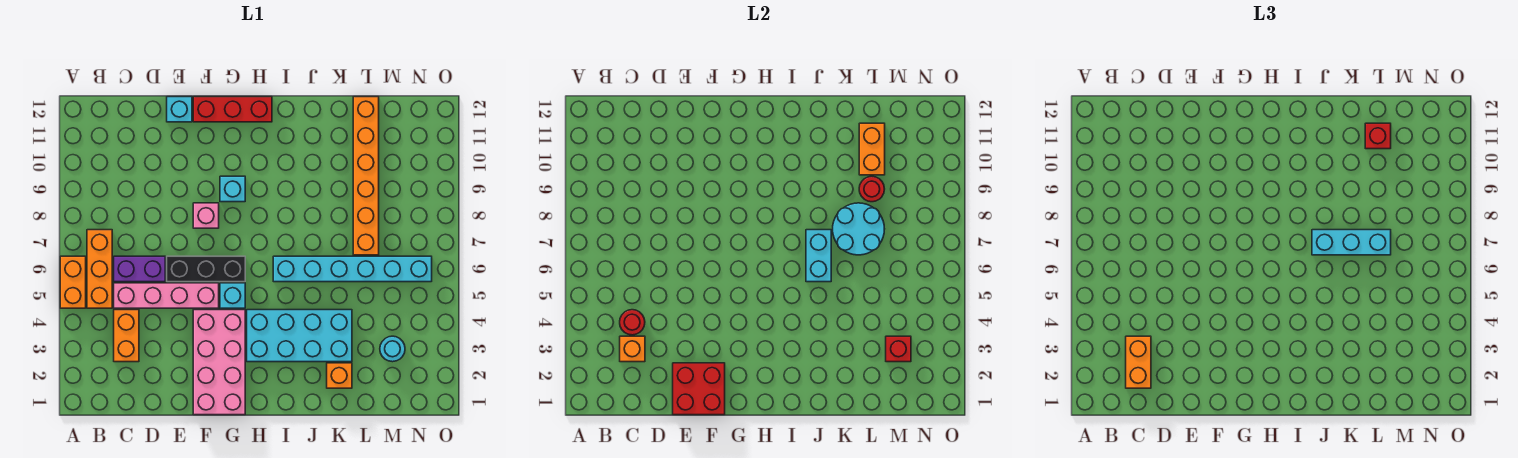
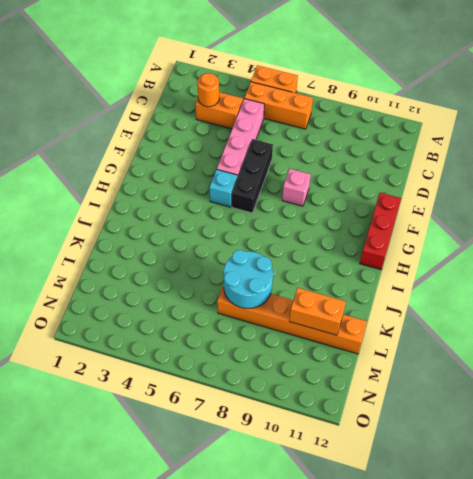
orange round brick C3 level 2 -> orange brick C3 level 2
none -> purple brick C6:D6 level 1
none -> cyan brick E12 level 1
none -> pink brick F1:G4 level 1

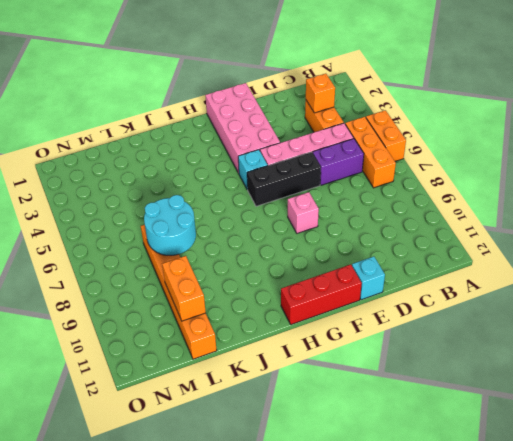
none -> cyan brick G9 level 1
none -> cyan brick H3:K4 level 1
none -> cyan brick I6:N6 level 1

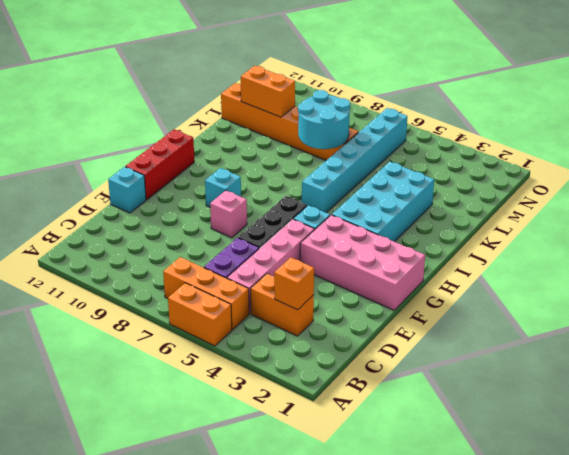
none -> orange brick K2 level 1
none -> cyan round brick M3 level 1
none -> red round brick C4 level 2

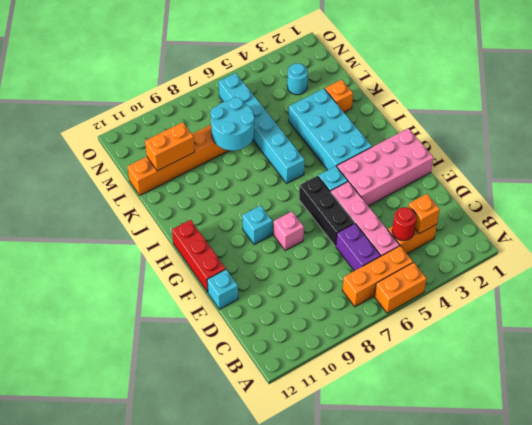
none -> red brick E1:F2 level 2
none -> cyan brick J6:J7 level 2
none -> red round brick L9 level 2

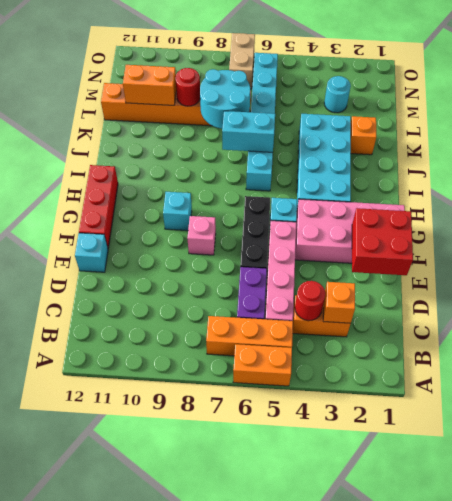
tan brick N7:O7 level 1 -> none
none -> red brick M3 level 2
none -> orange brick C2:C3 level 3
none -> cyan brick J7:L7 level 3

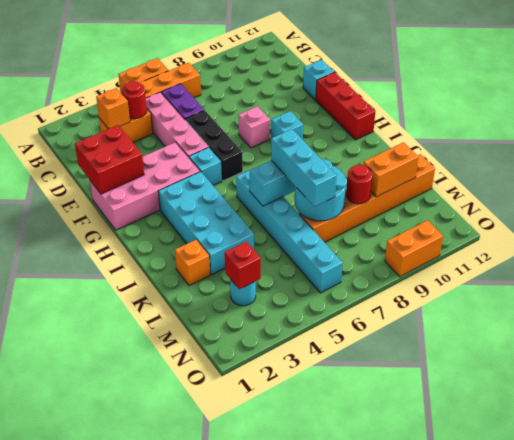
orange brick O9:O10 level 1 -> orange brick C2:C3 level 3
none -> red brick L11 level 3

